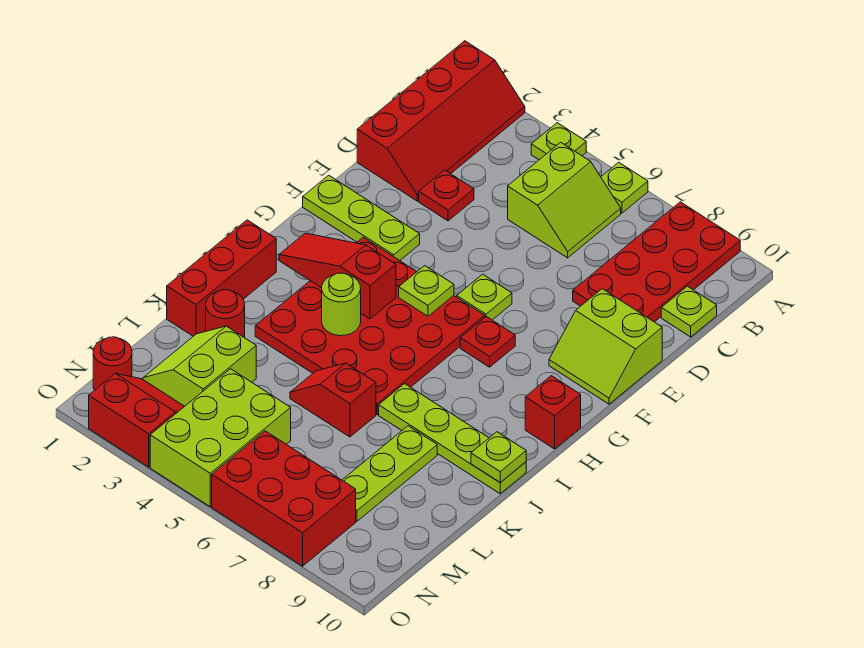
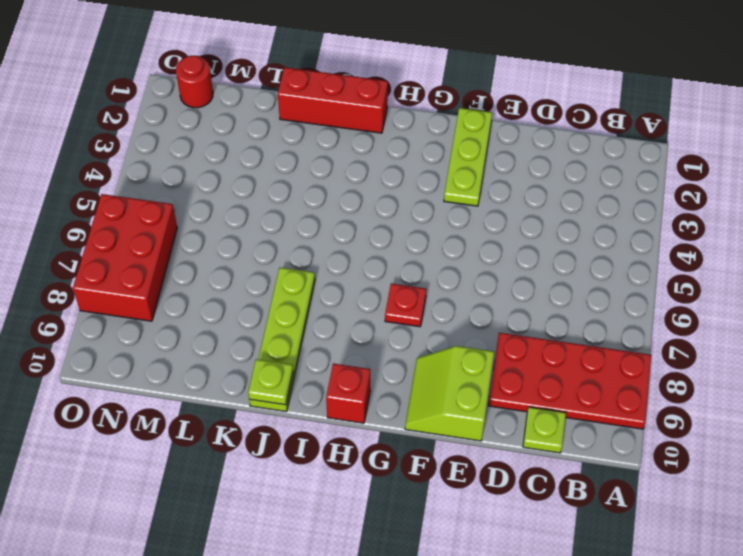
none -> red slope A1:D2 level 1 top 1
none -> lime plate A4 level 1
none -> lime plate A6 level 1

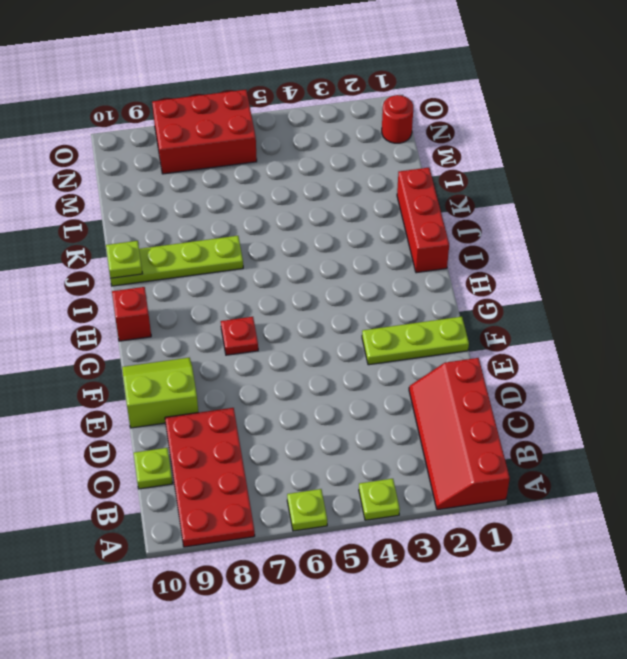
none -> lime slope B5:C6 level 1 top 5
none -> red plate D3 level 1
none -> lime plate F6 level 1

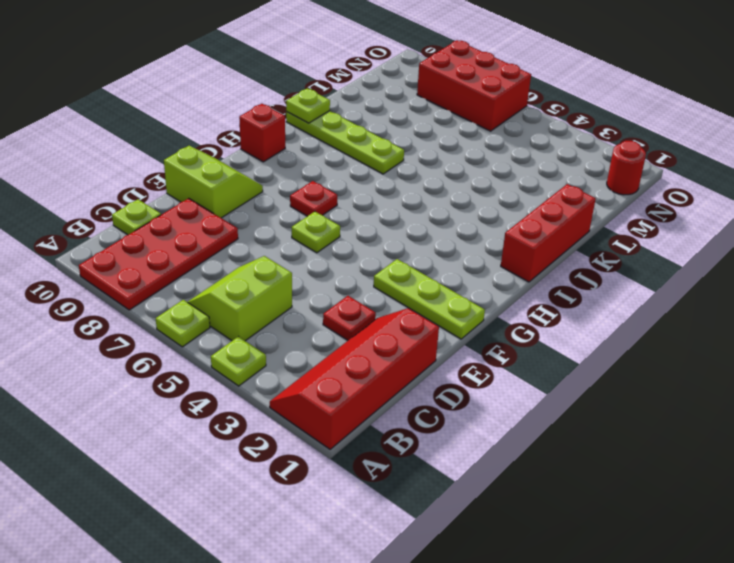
none -> red plate G3:J6 level 1
none -> red round brick K2 level 1
none -> red slope K5:K6 level 1 top 6

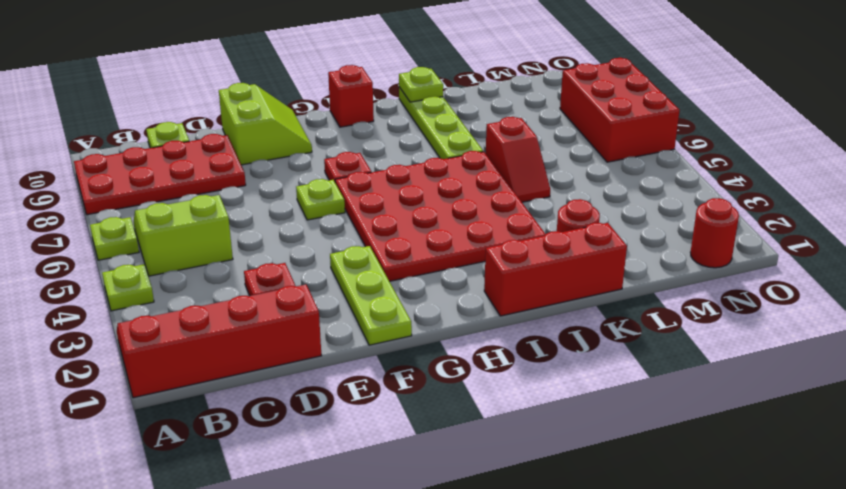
none -> lime plate K8:M8 level 1
none -> lime slope L2:M3 level 1 top 3
none -> lime brick M4:O5 level 1

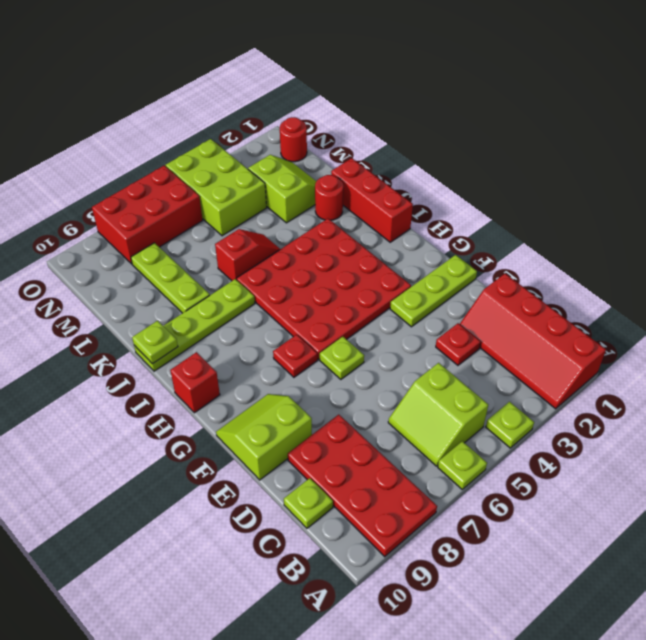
none -> red slope N2:O3 level 1 top O
none -> lime plate G5 level 2
none -> red slope H2:H4 level 2 top 4

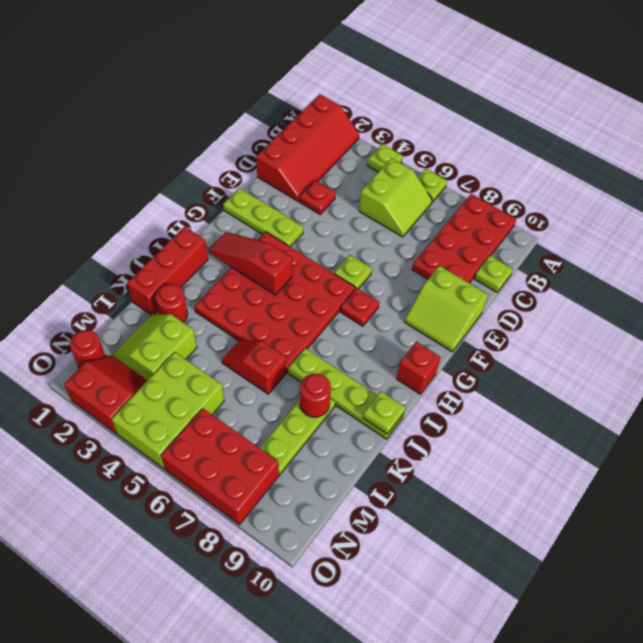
red round brick K8 level 2 -> none
none -> lime plate G5 level 2
none -> lime round brick I4 level 2

